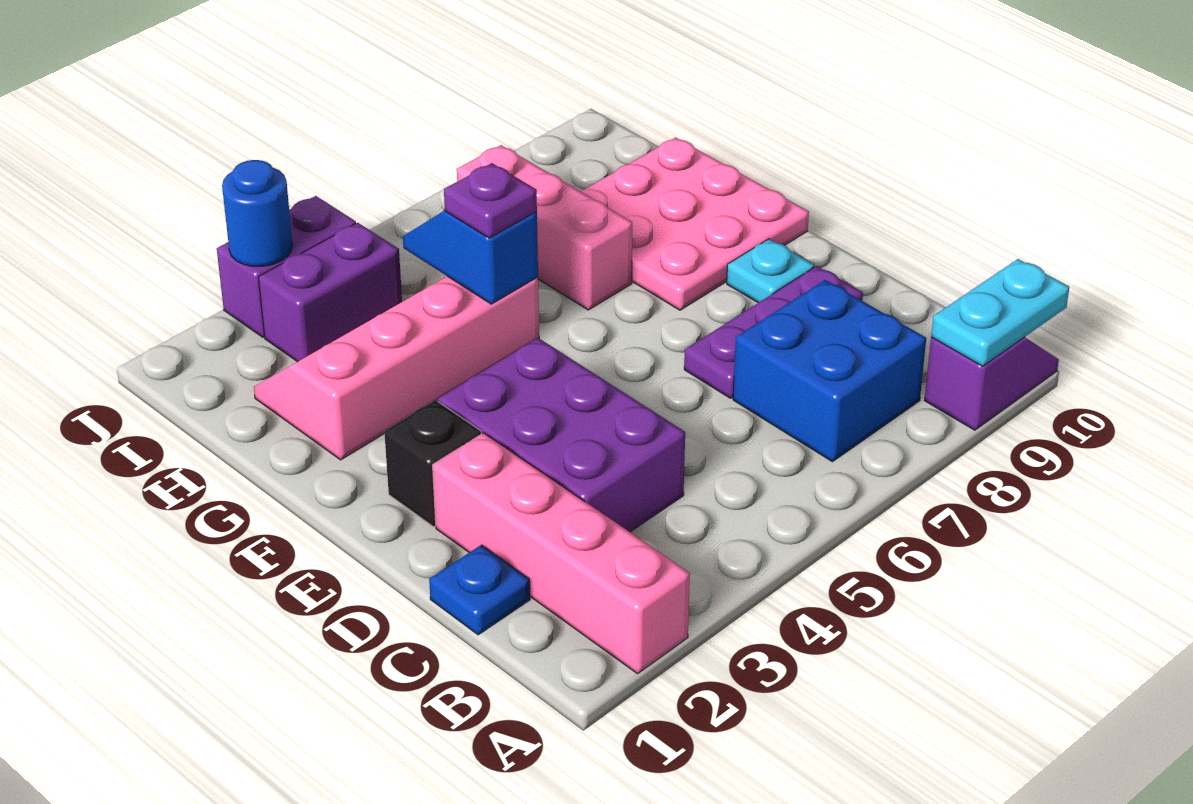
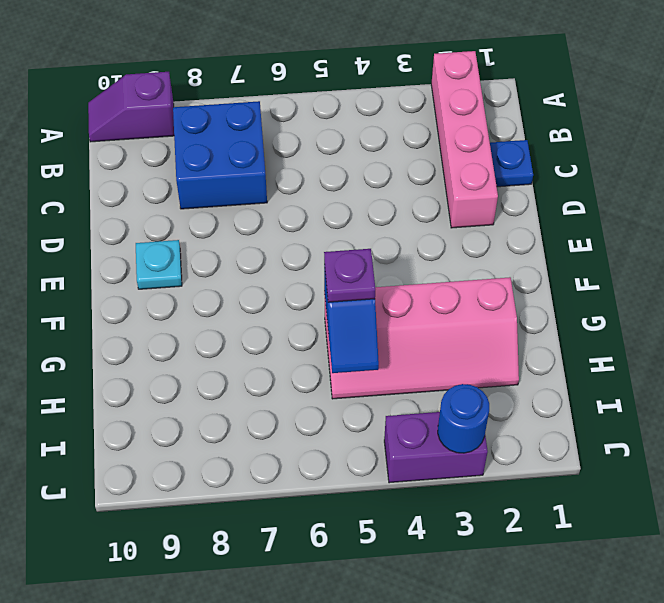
none -> purple brick C3:E4 level 1
none -> purple plate D7:D9 level 1
none -> black brick E2 level 1

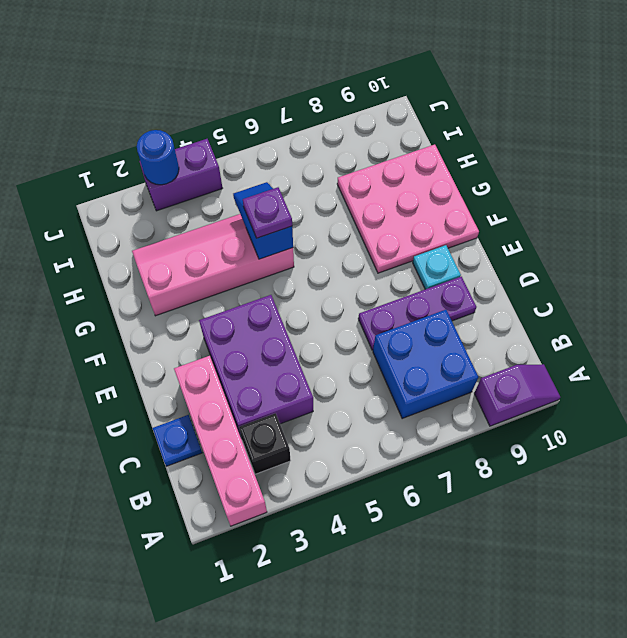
black brick B3 level 1 -> black brick E2 level 1
none -> pink brick G7:I7 level 1
none -> purple brick I3:I4 level 1
none -> cyan plate A9:A10 level 2

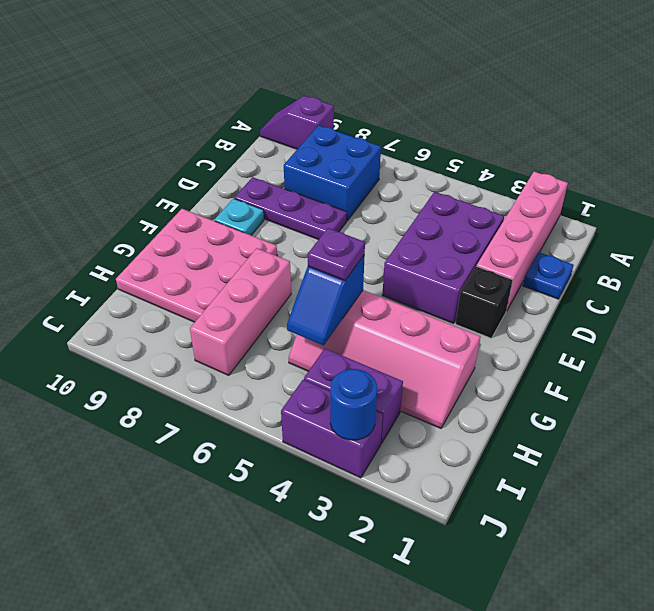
none -> cyan plate A9:A10 level 2

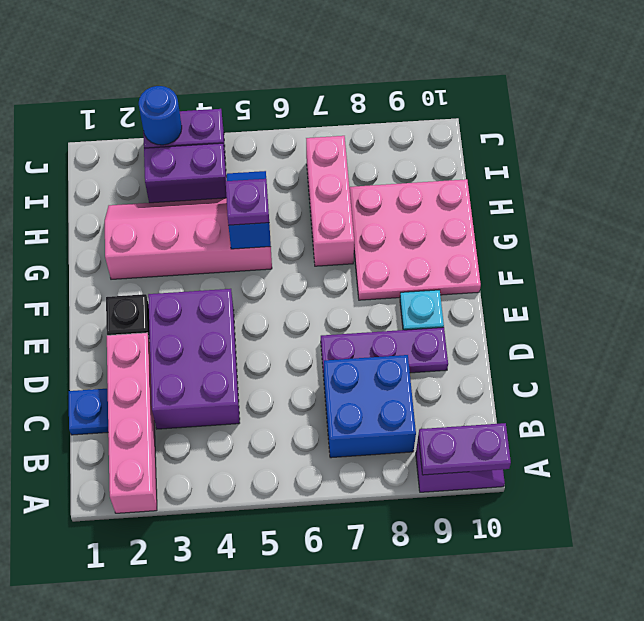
purple plate A9:A10 level 2 -> cyan plate A9:A10 level 2

